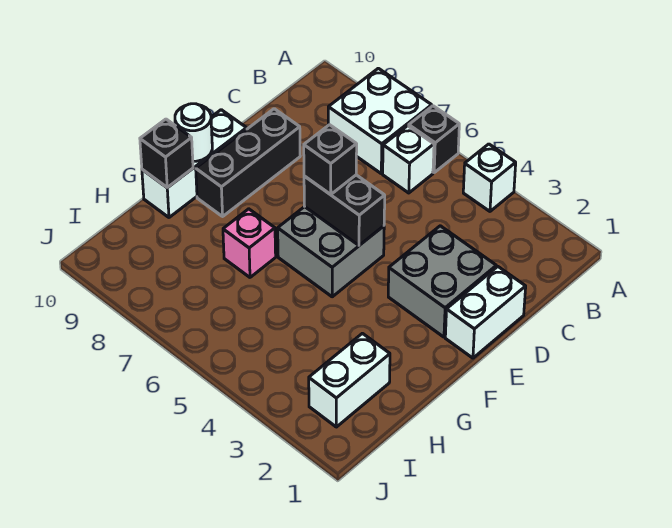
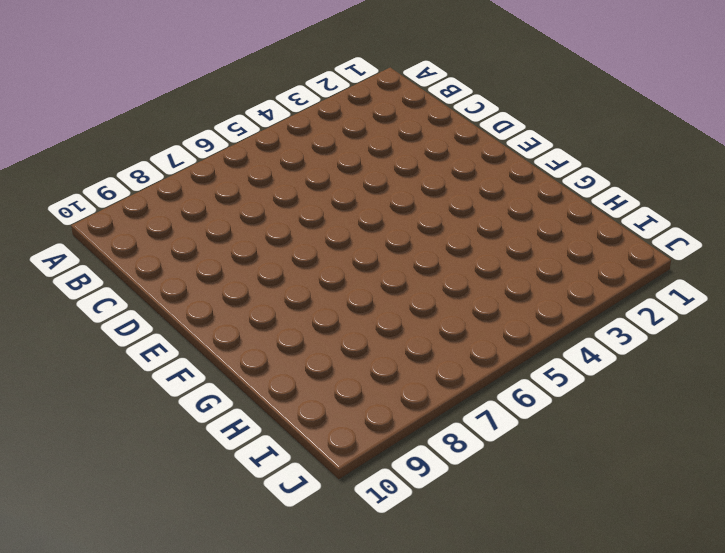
none -> white brick A4 level 1
none -> black brick A6 level 1
none -> white brick A7:B8 level 1

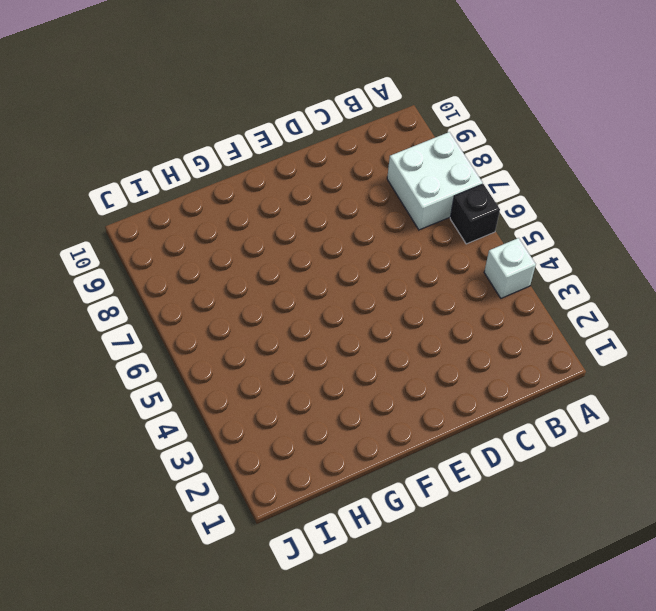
none -> white brick B6 level 1
none -> white brick D1:E1 level 1
none -> grey brick D2:E3 level 1

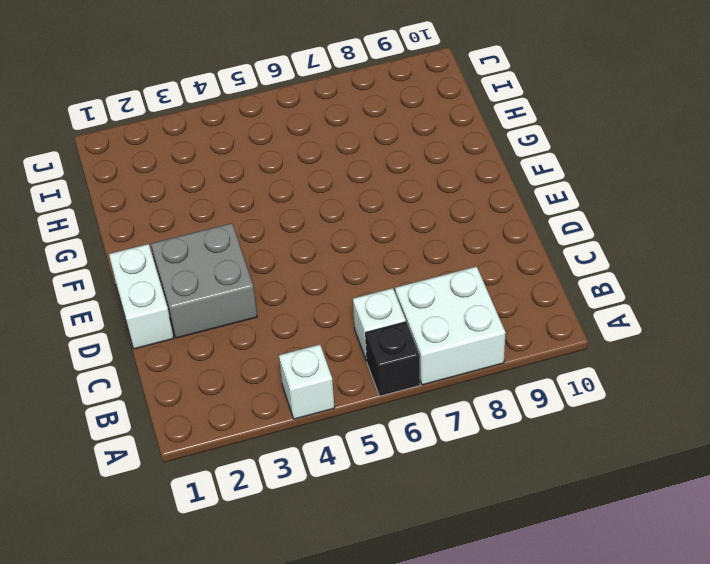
none -> black brick D9:F9 level 1
none -> grey brick E5:F6 level 1
none -> white brick E10:G10 level 1

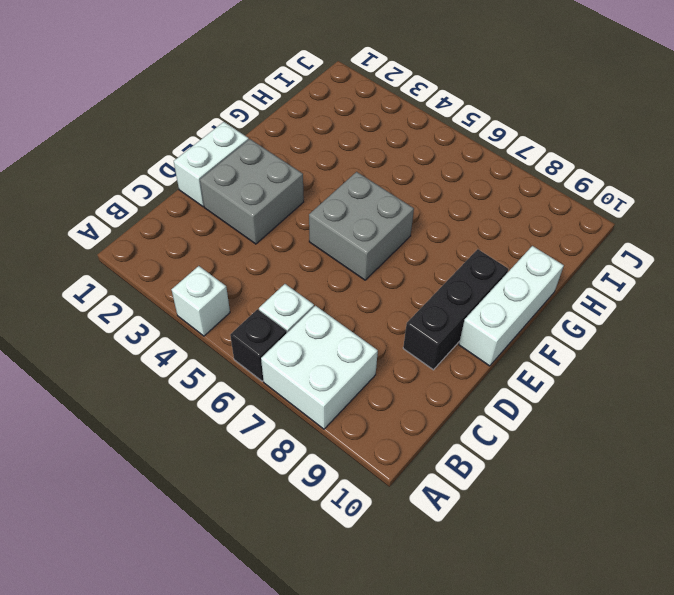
none -> pink brick G7 level 1
none -> white brick H2:I2 level 1
none -> black brick E5:E6 level 2

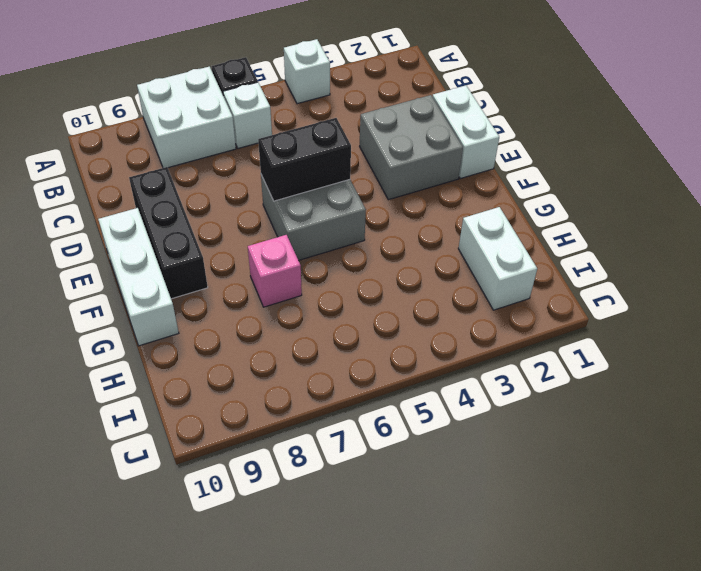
none -> white round brick F10 level 2
none -> black brick G10 level 2
none -> black brick E6 level 3

